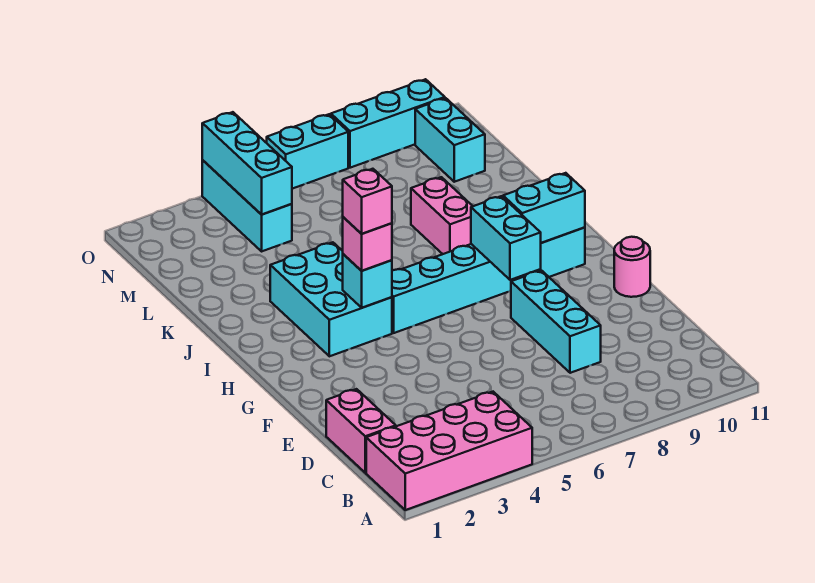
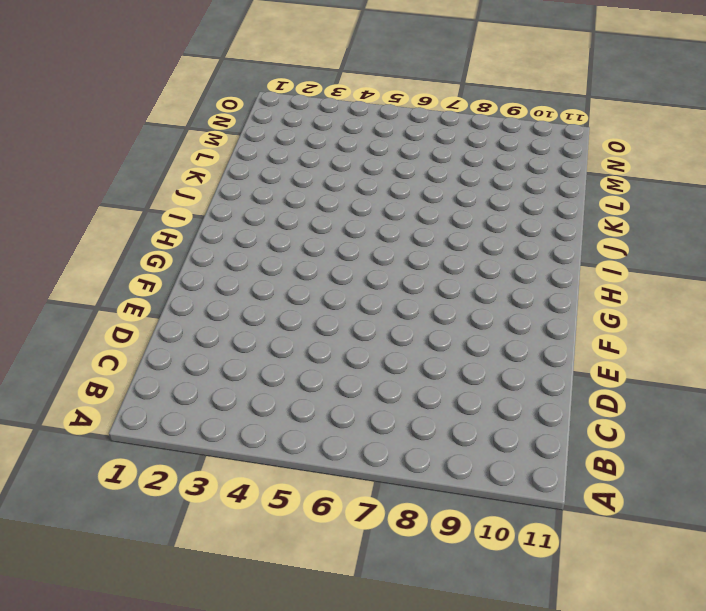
none -> pink brick A1:B4 level 1
none -> pink brick C1:D1 level 1
none -> cyan brick D8:F8 level 1

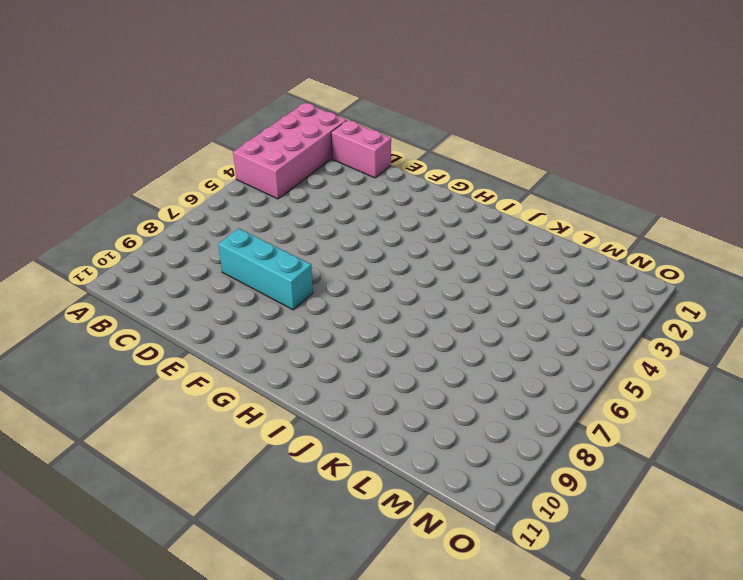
none -> pink round brick F11 level 1
none -> cyan brick H3:J4 level 1
none -> cyan brick H5:H10 level 1

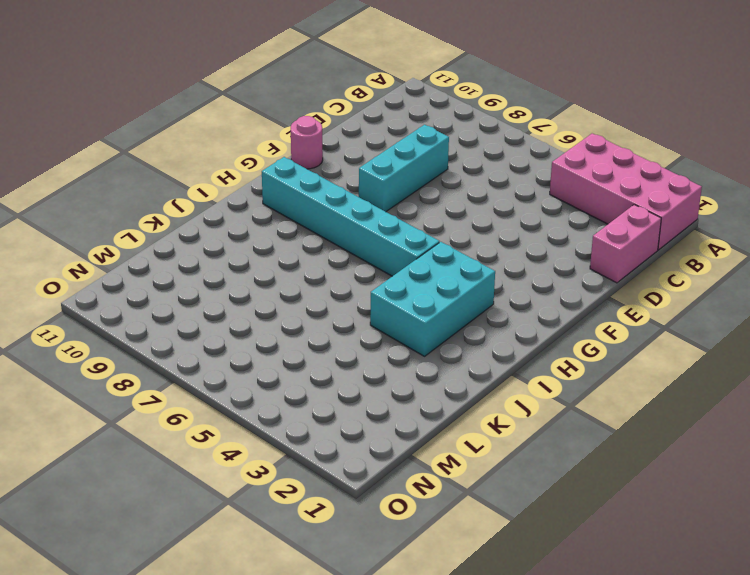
none -> pink brick J8:K8 level 1
none -> cyan brick M4:O4 level 1
none -> cyan brick M10:N10 level 1

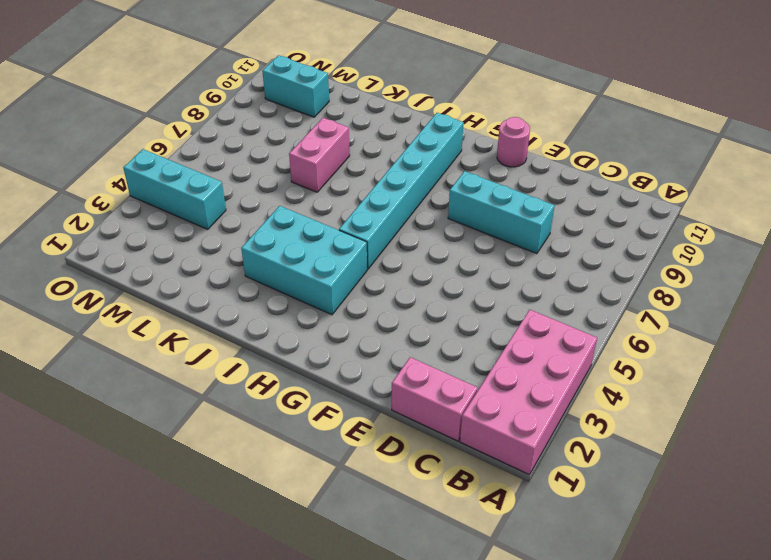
pink brick K7:K8 level 1 -> pink brick J8:K8 level 1
none -> cyan brick O6:O7 level 1
none -> cyan brick O8:O10 level 1
none -> cyan brick G8:H8 level 2

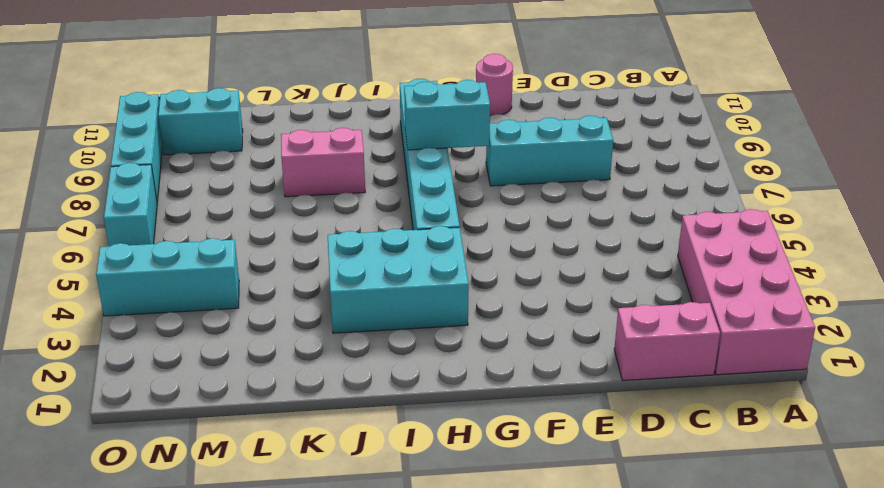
none -> cyan brick H4 level 2
none -> cyan brick H9:H10 level 2
none -> cyan brick M4:O4 level 2

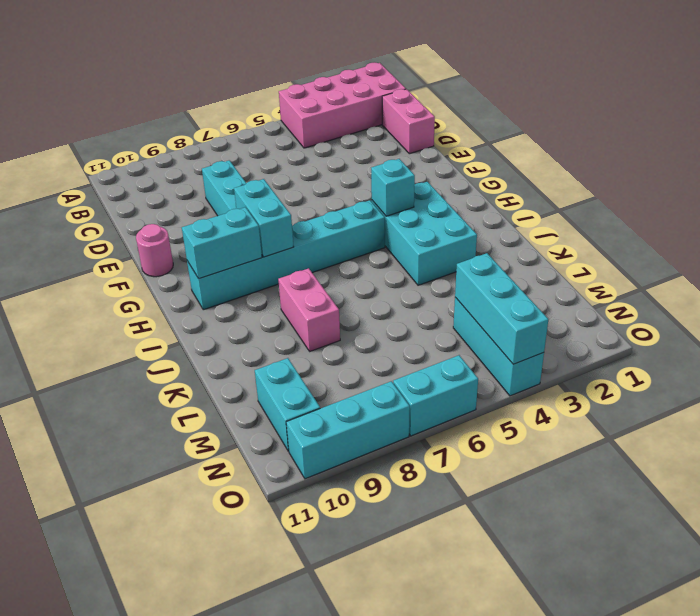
none -> pink brick H4 level 3
none -> pink brick H4 level 4

